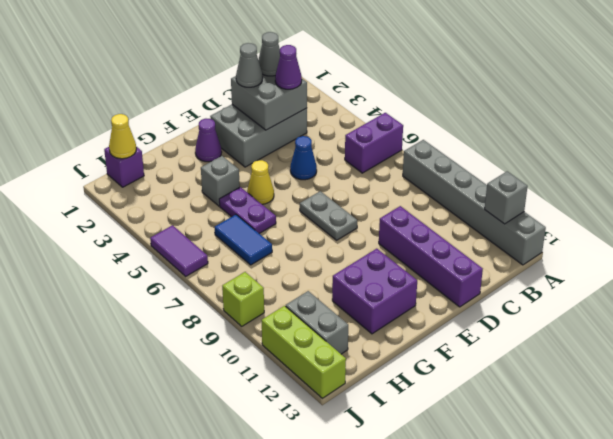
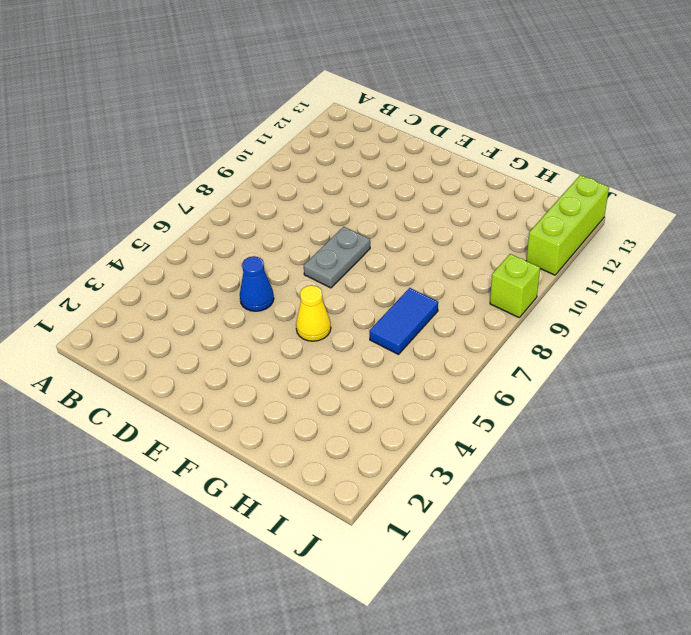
none -> purple brick A6:B6 level 1
none -> grey brick A8:A13 level 1
none -> grey brick C2:E3 level 1

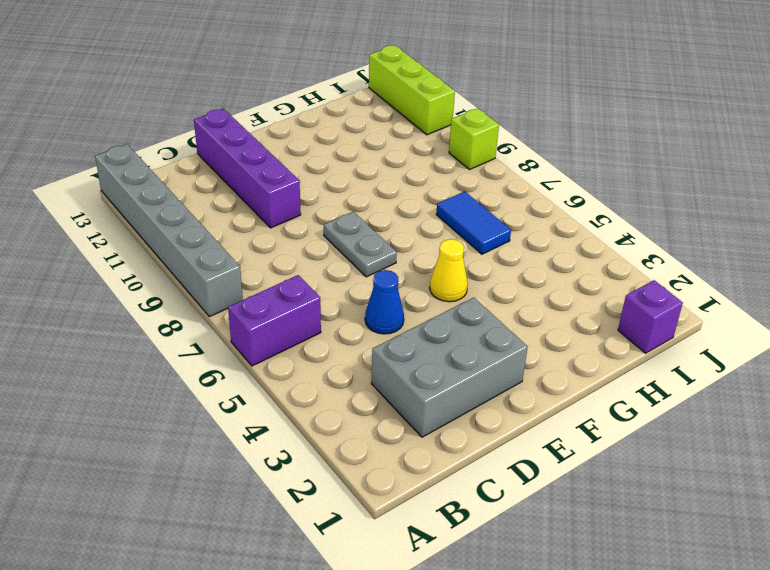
none -> purple cone F2 level 1
none -> purple brick F11:G12 level 1
none -> grey brick G4 level 1

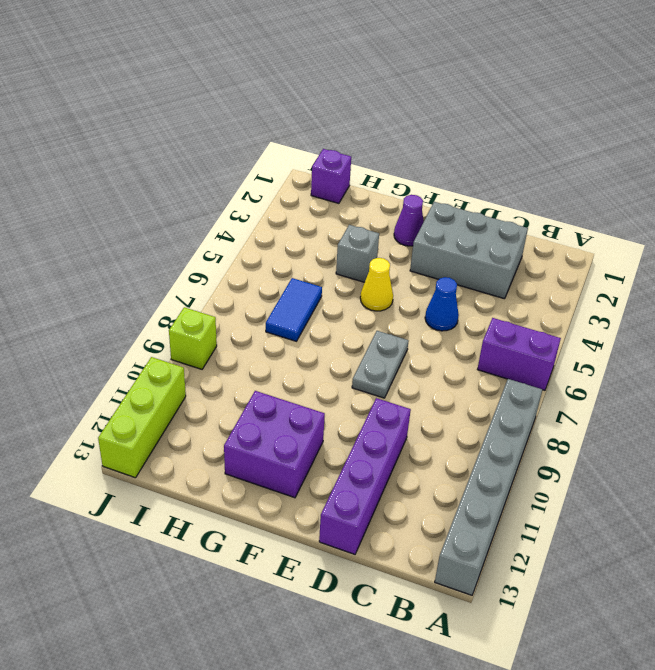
none -> purple plate G5:G6 level 1
none -> grey brick I11:I12 level 1
none -> purple tile J5:J6 level 1

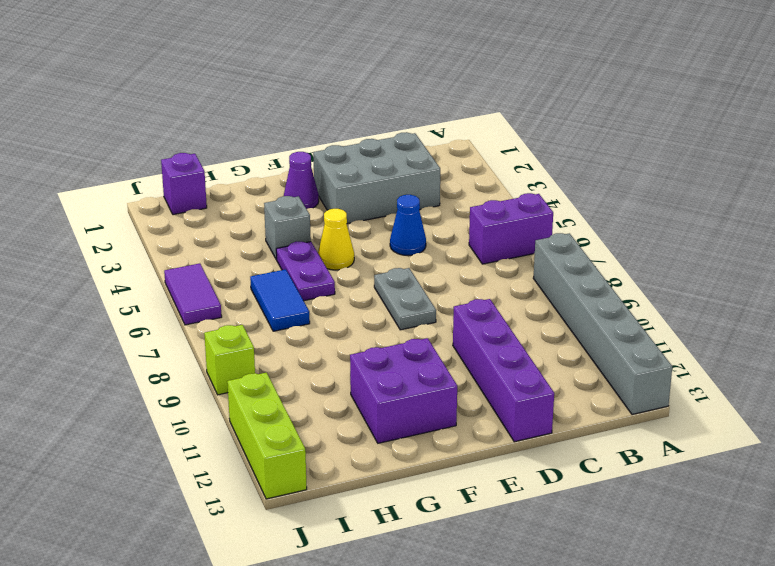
none -> grey brick I11:I12 level 1
none -> grey brick A12 level 2
none -> grey brick C2:D3 level 2

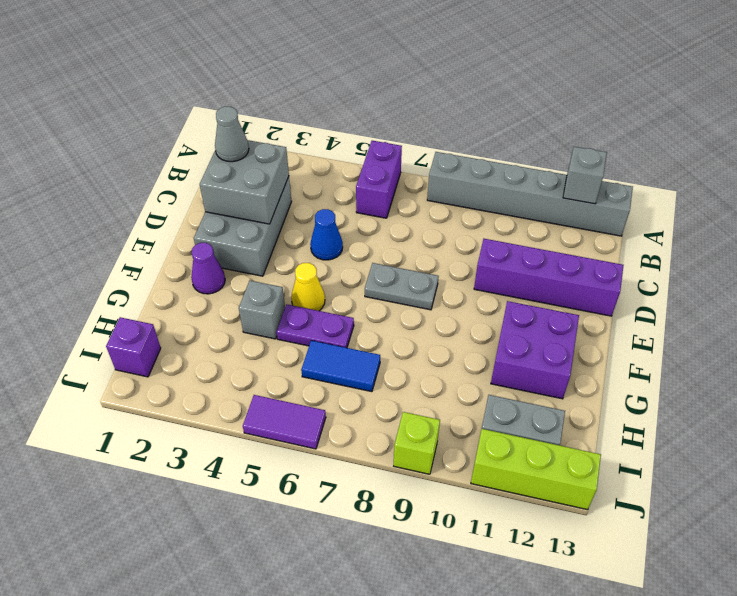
none -> yellow cone I1 level 2
none -> purple cone C3 level 3
none -> grey cone D2 level 3

